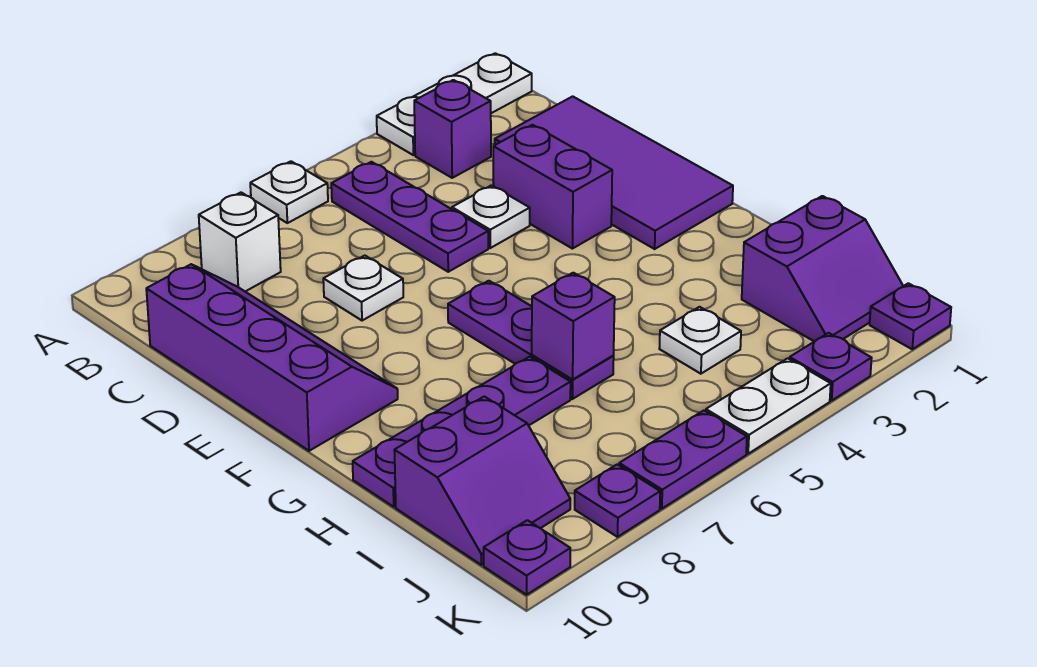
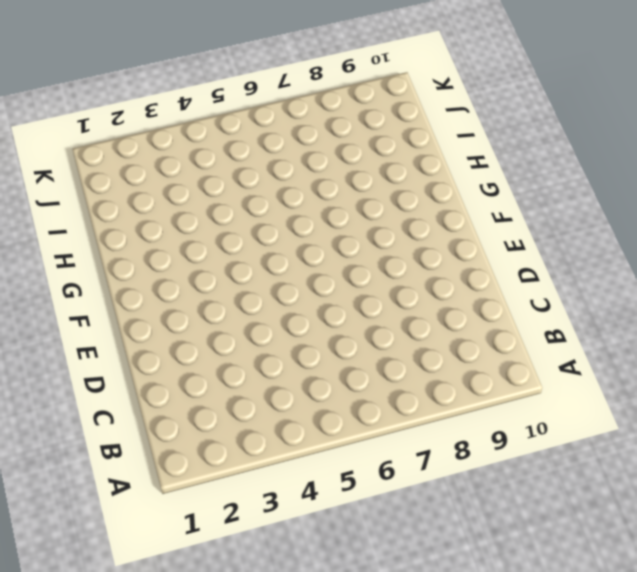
none -> white plate A1:A3 level 1
none -> white plate A6 level 1
none -> purple brick B3 level 1

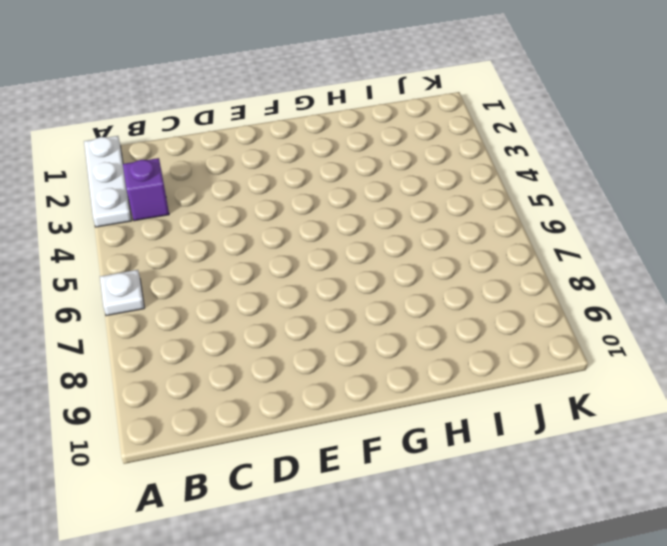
none -> purple plate B5:D5 level 1
none -> white brick B8 level 1
none -> purple tile C1:F2 level 1

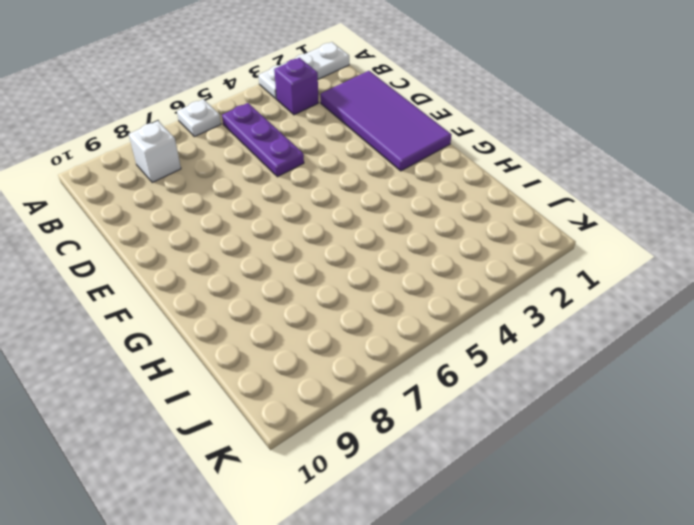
none -> purple slope C9:F10 level 1 top 10
none -> purple brick D3:E3 level 1
none -> white plate D4 level 1

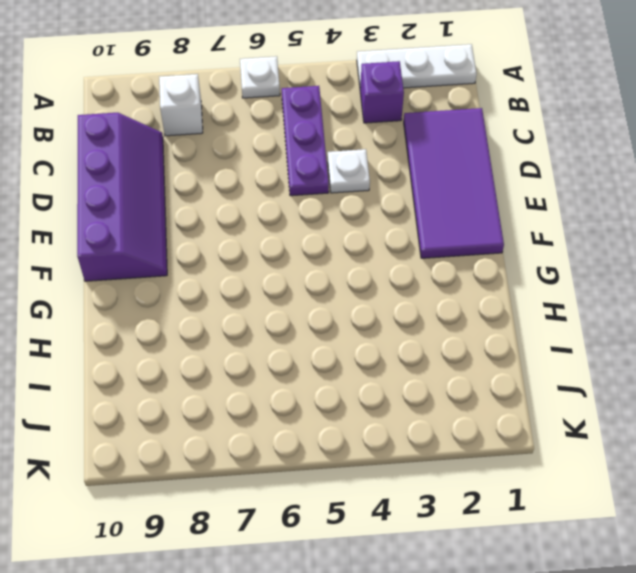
none -> purple brick D3:E3 level 1
none -> white plate D7 level 1
none -> purple plate F6:H6 level 1

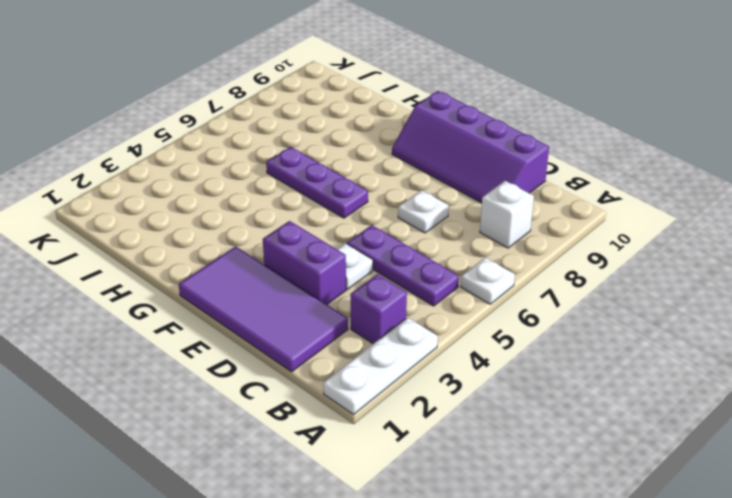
none -> purple plate H7:H10 level 1
none -> purple slope I1:J2 level 1 top I
none -> white plate I4 level 1

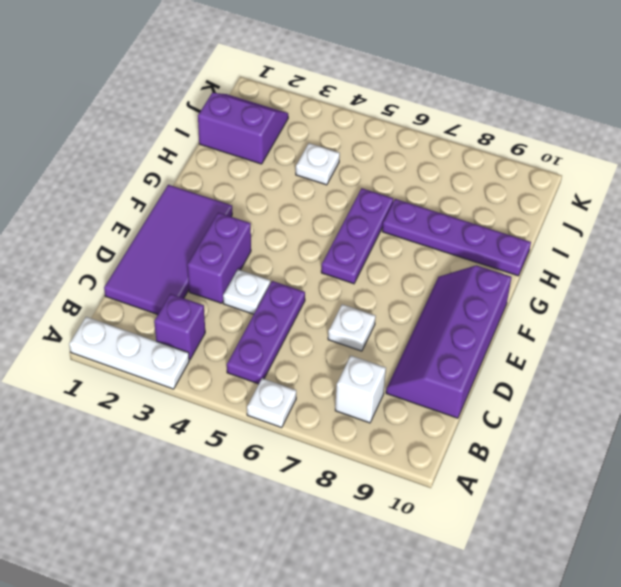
none -> purple slope I9:J10 level 1 top I
none -> purple plate K1 level 1
none -> purple plate K3 level 1

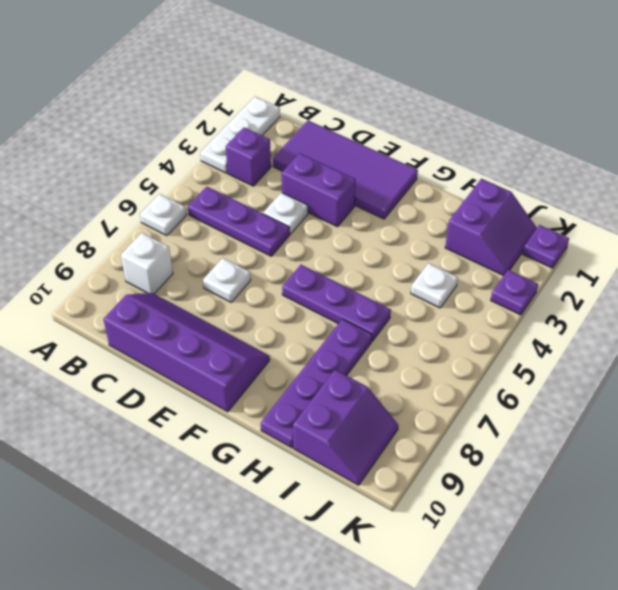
none -> white plate K4:K5 level 1
none -> purple plate K6:K7 level 1
none -> purple plate K8 level 1

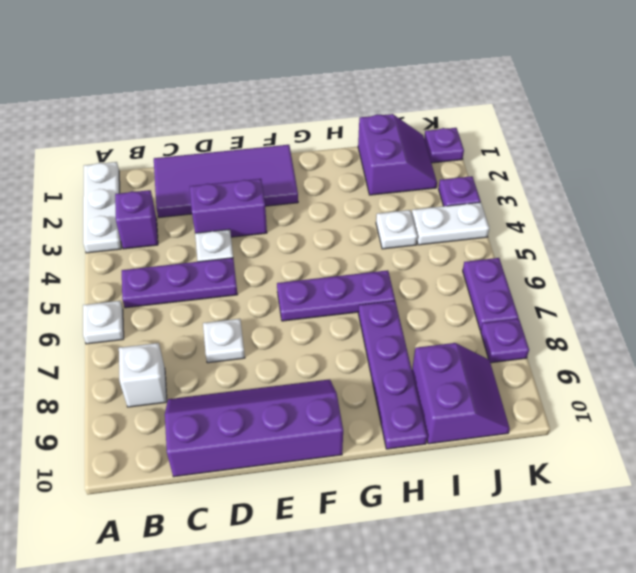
white plate J4:K4 level 1 -> white plate K4:K5 level 1
none -> purple plate K10 level 1
none -> purple brick H6 level 2

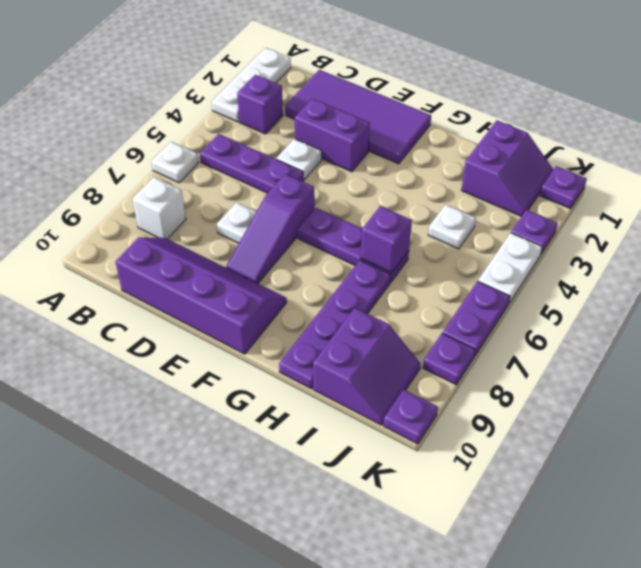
purple slope E6:E8 level 1 top 6 -> none

